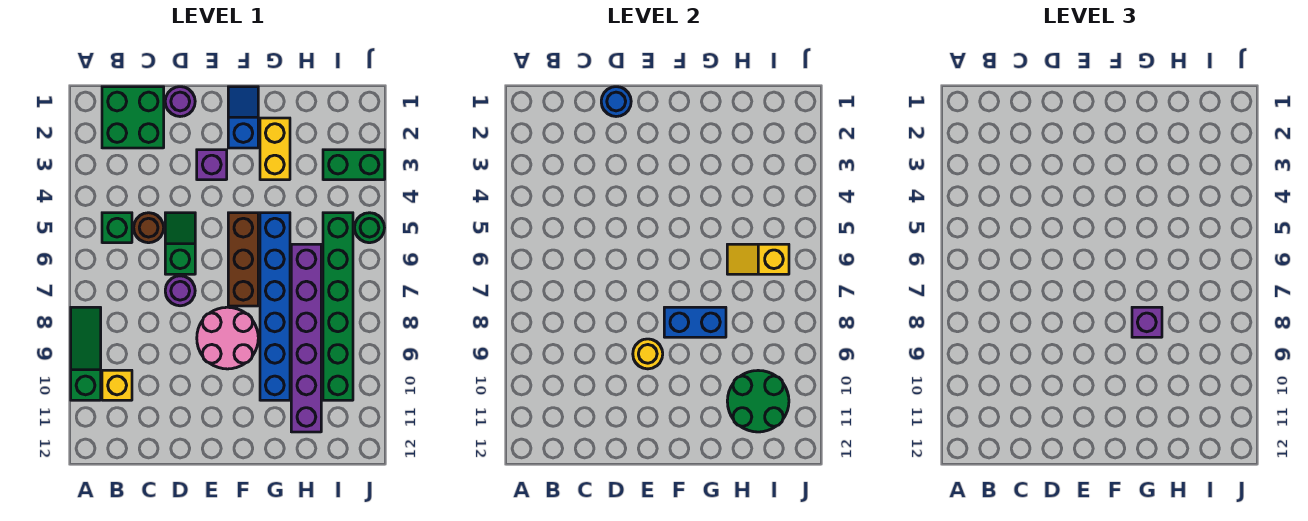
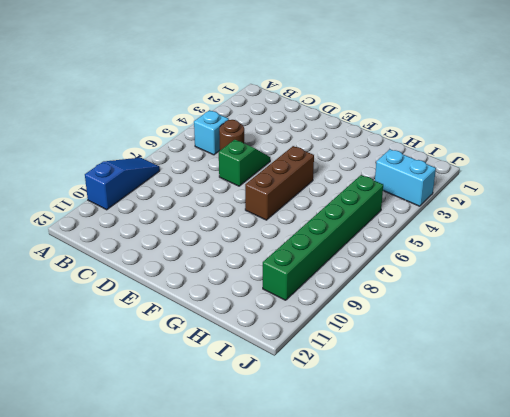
blue slope A8:A10 level 1 top 10 -> green slope A8:A10 level 1 top 10
cyan brick B5 level 1 -> green brick B5 level 1
cyan brick I3:J3 level 1 -> green brick I3:J3 level 1
none -> green brick B1:C2 level 1
none -> yellow brick B10 level 1
none -> purple round brick D1 level 1

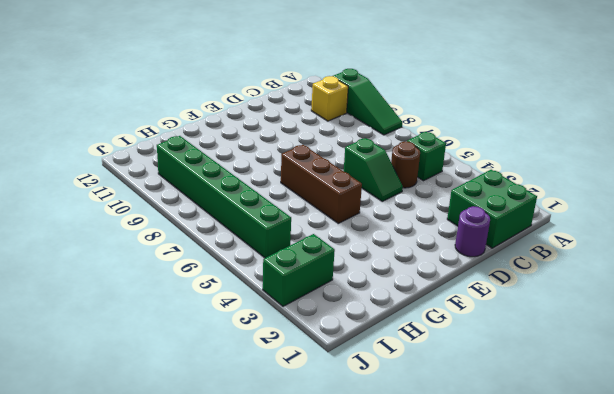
none -> purple round brick D7 level 1
none -> purple brick E3 level 1
none -> pink round brick E8:F9 level 1

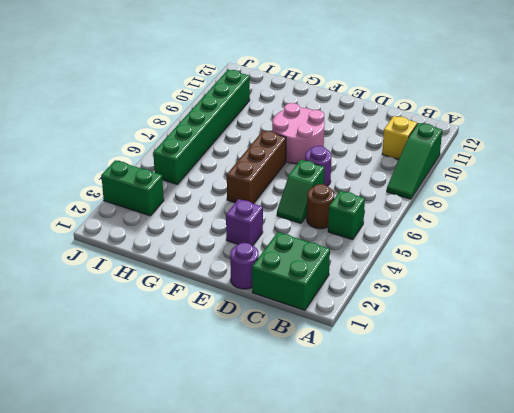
none -> blue slope F1:F2 level 1 top 2
none -> yellow brick G2:G3 level 1
none -> blue brick G5:G10 level 1

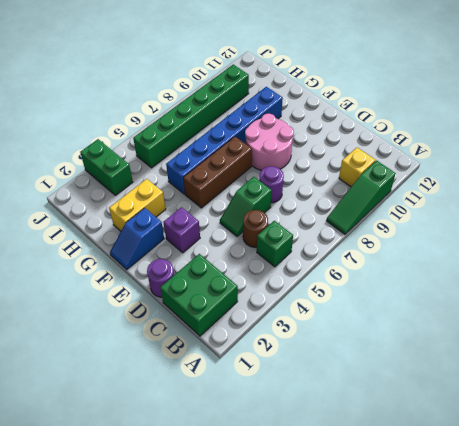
none -> purple brick H6:H11 level 1
none -> green round brick J5 level 1
none -> blue round brick D1 level 2

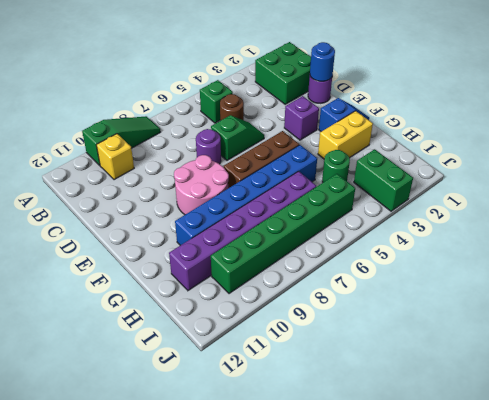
green round brick H4 level 1 -> green round brick J5 level 1
none -> yellow round brick E9 level 2
none -> blue brick F8:G8 level 2
none -> yellow slope H6:I6 level 2 top I

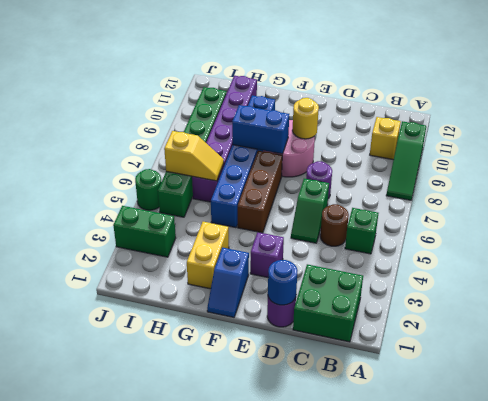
none -> green round brick H10:I11 level 2
none -> purple brick G8 level 3

